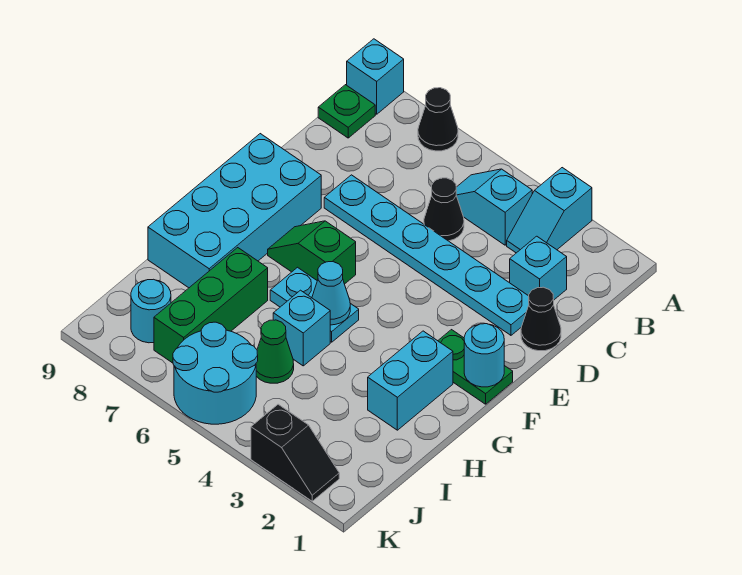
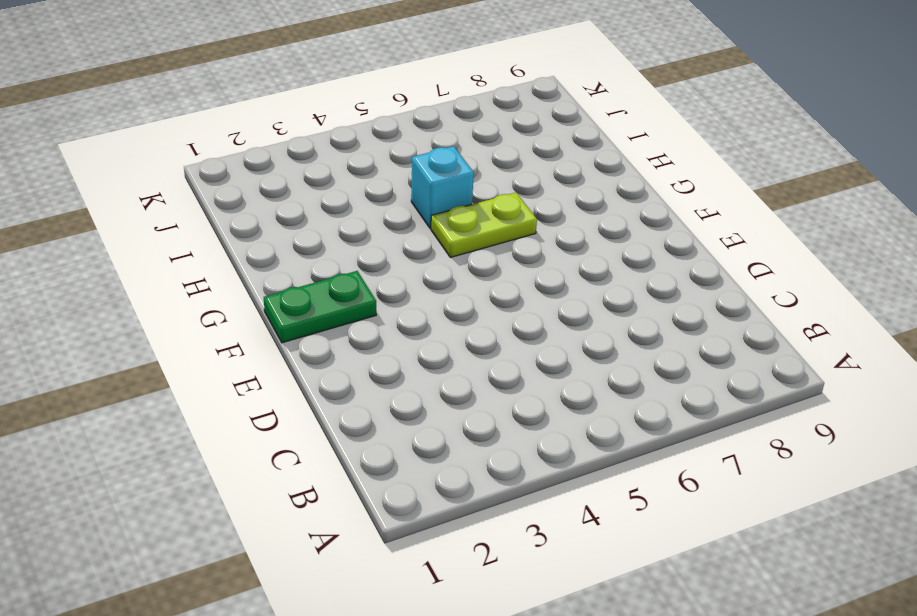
lime plate G5:G6 level 1 -> cyan plate G5:G6 level 1
none -> cyan slope A3:B3 level 1 top A
none -> black cone A7 level 1
none -> cyan brick A9 level 1

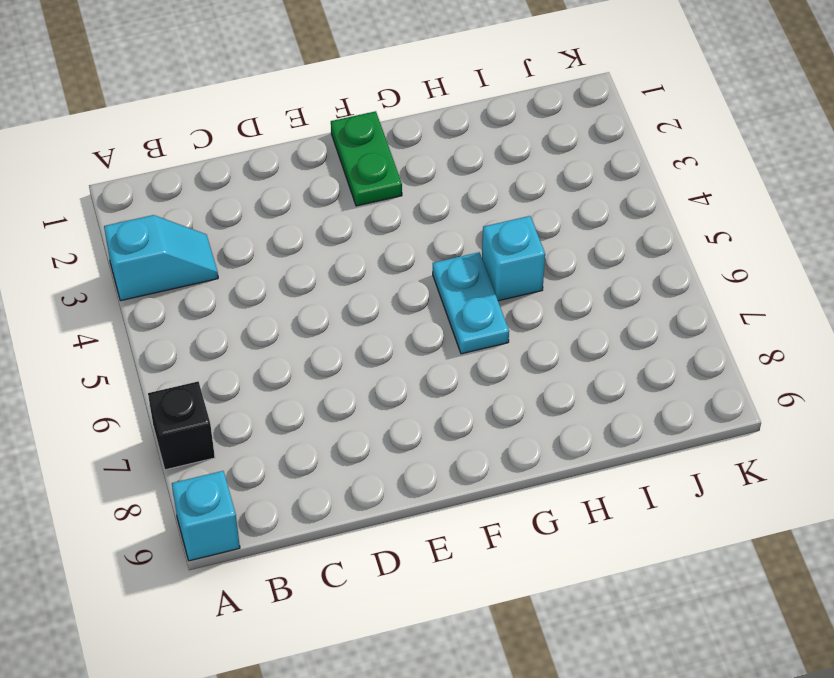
black brick A7 level 1 -> black cone A7 level 1
none -> cyan slope B4:B5 level 1 top 4
none -> green plate B9 level 1
none -> cyan brick C2 level 1

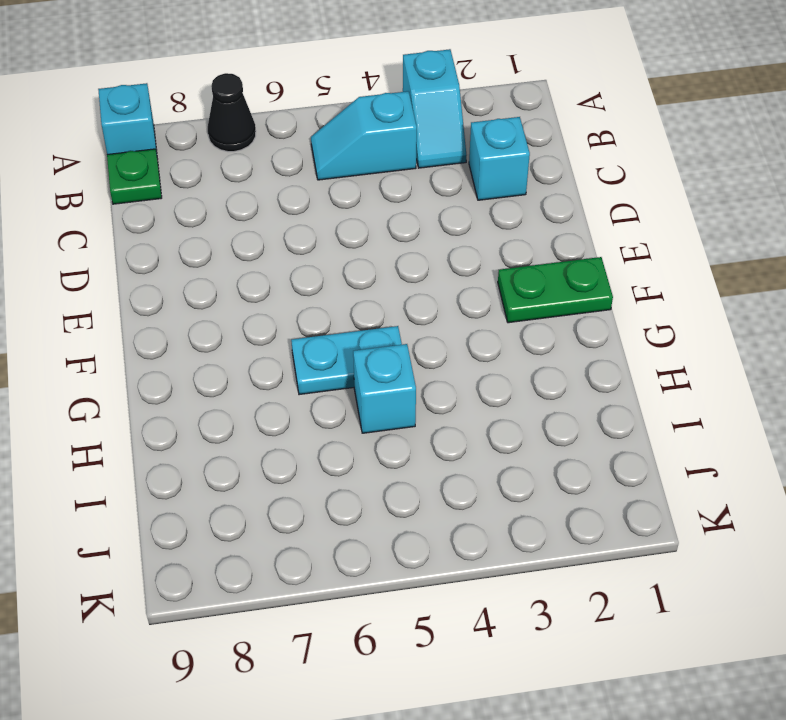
none -> black cone C5 level 1
none -> black cone D1 level 1
none -> cyan plate D2:D7 level 1

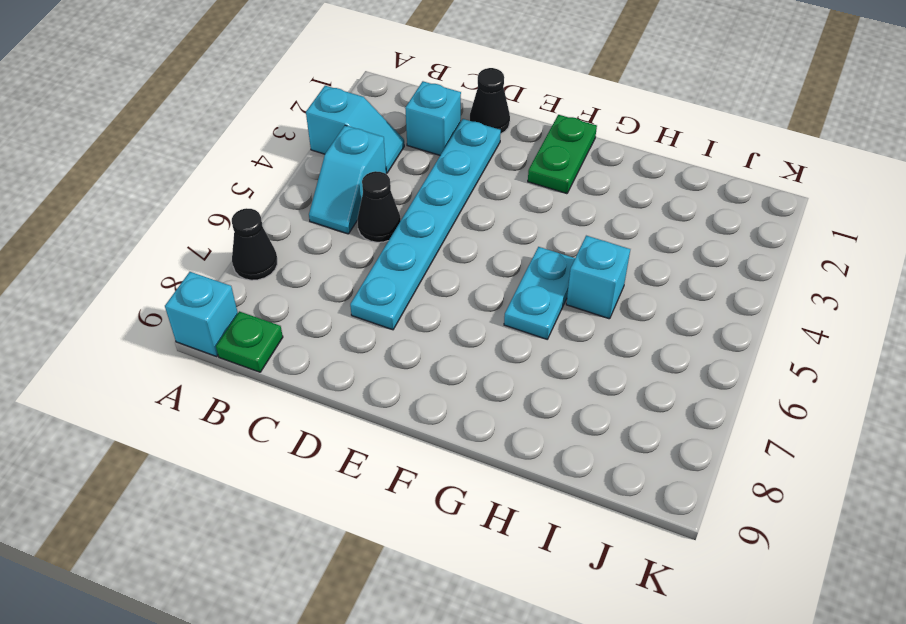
none -> cyan brick E8:H9 level 1
none -> green slope F6:F7 level 1 top 6
none -> cyan brick G2:H2 level 1

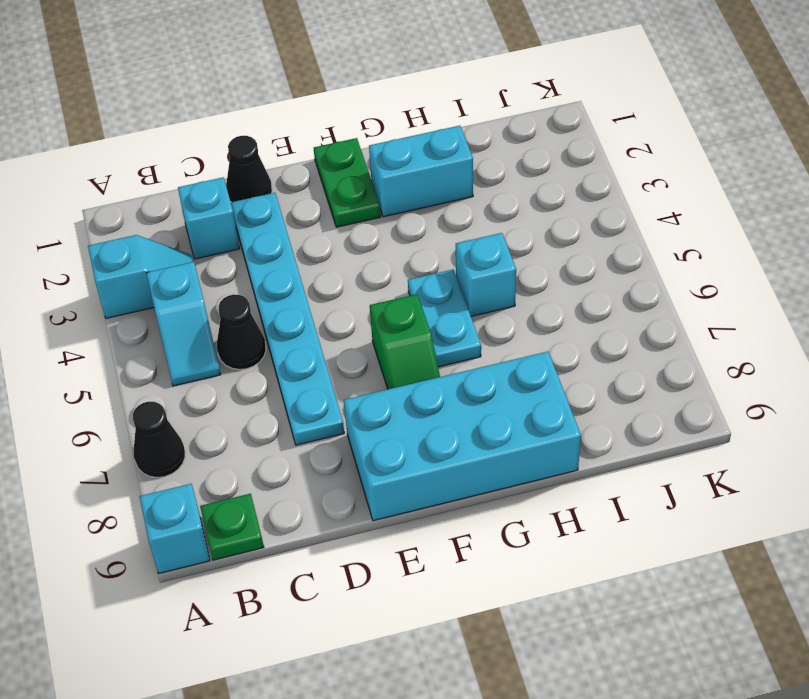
none -> green brick H7:J7 level 1
none -> green cone I5 level 1
none -> cyan round brick J5:K6 level 1

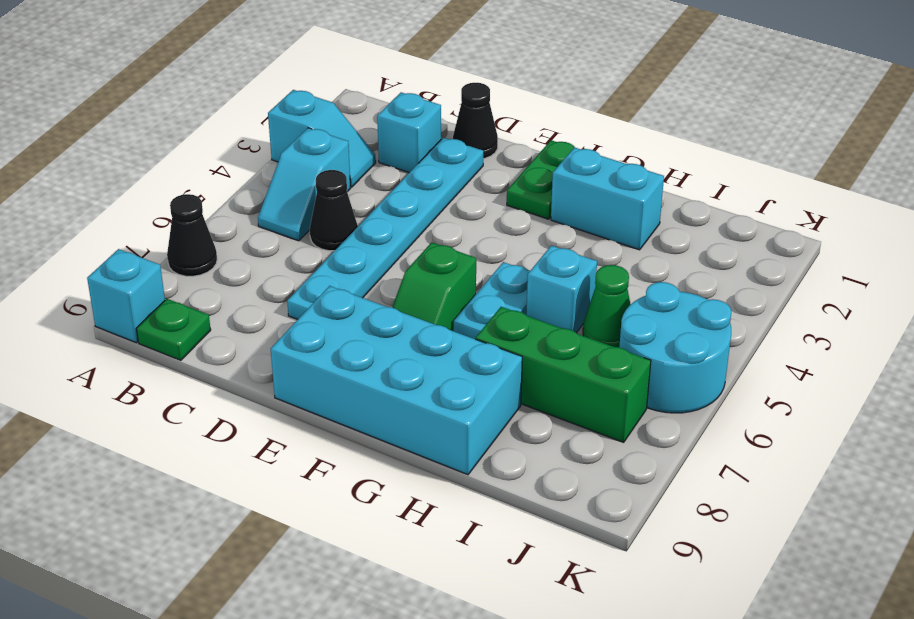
none -> cyan round brick J8 level 1
none -> black slope K2:K3 level 1 top 3
none -> cyan round brick F1 level 2

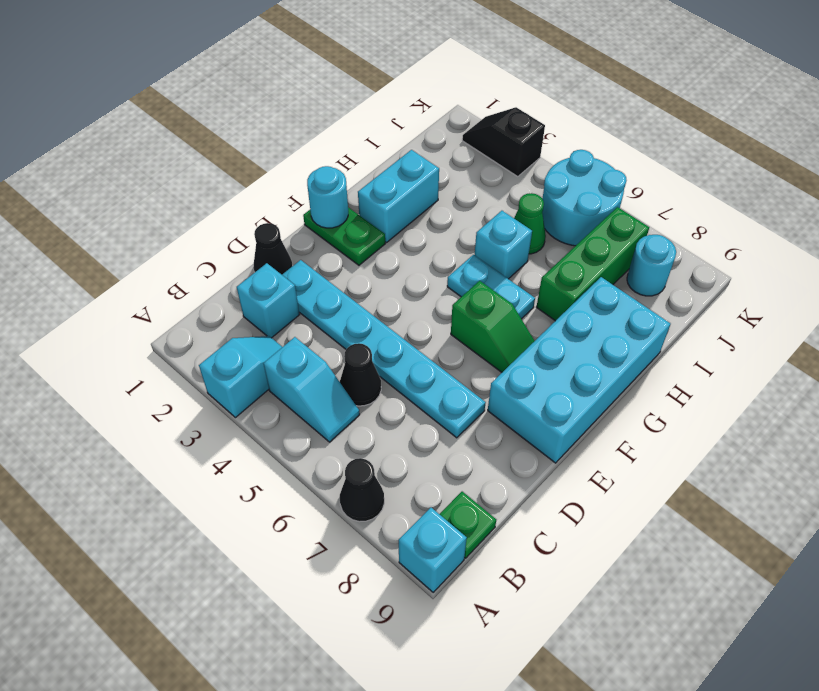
none -> cyan cone G5 level 2

